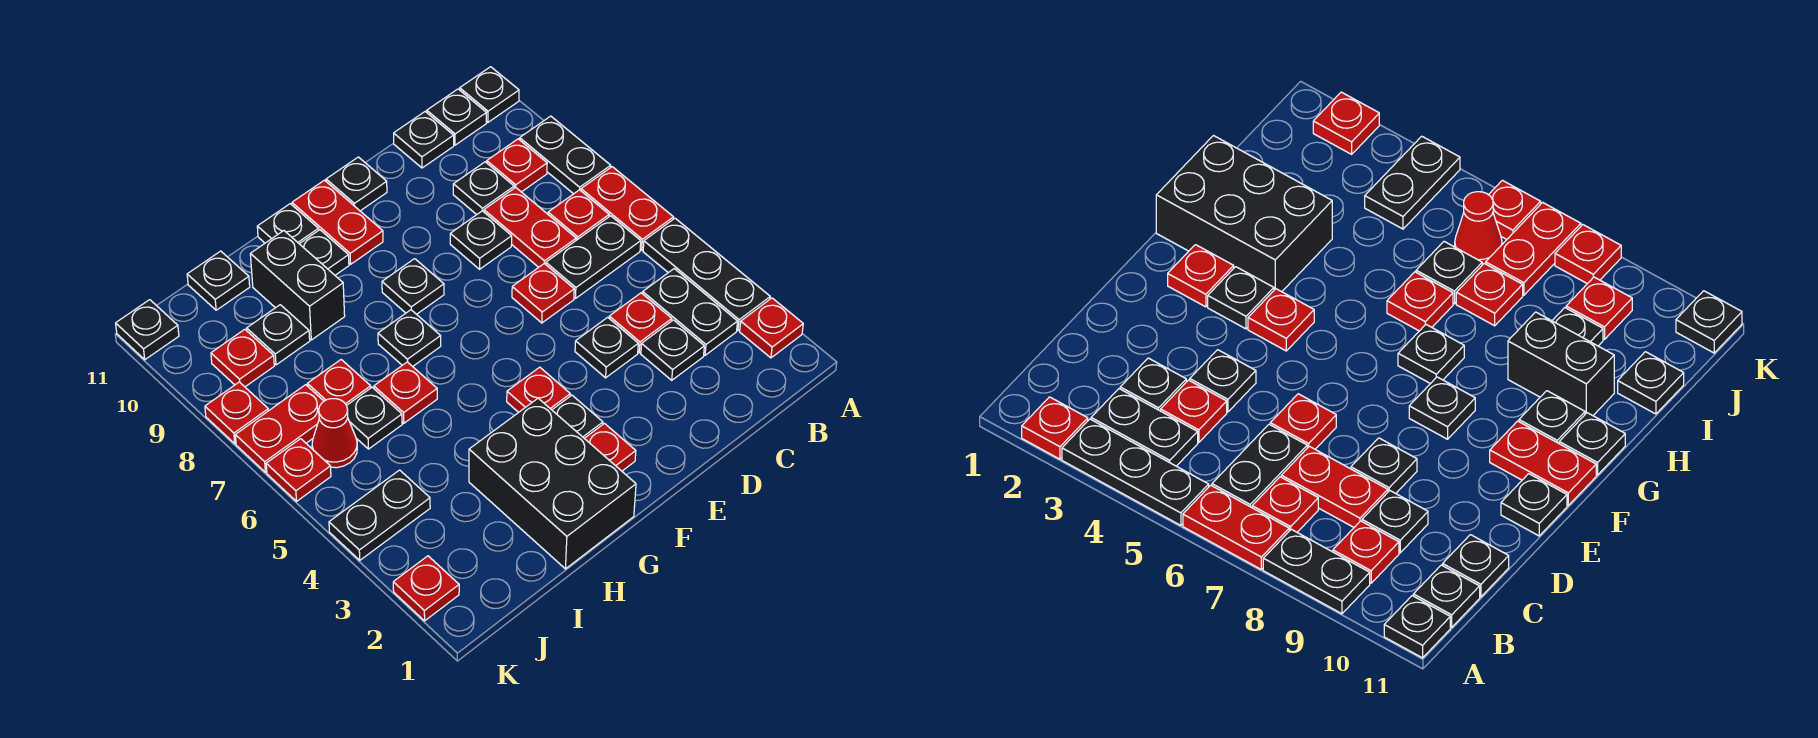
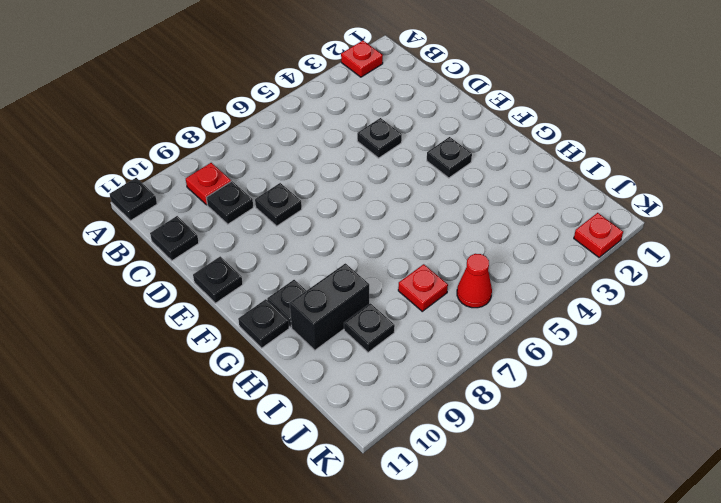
none -> black plate A3:A5 level 1
none -> red plate A6:A7 level 1
none -> black plate A8:A9 level 1
none -> black plate B3:B4 level 1

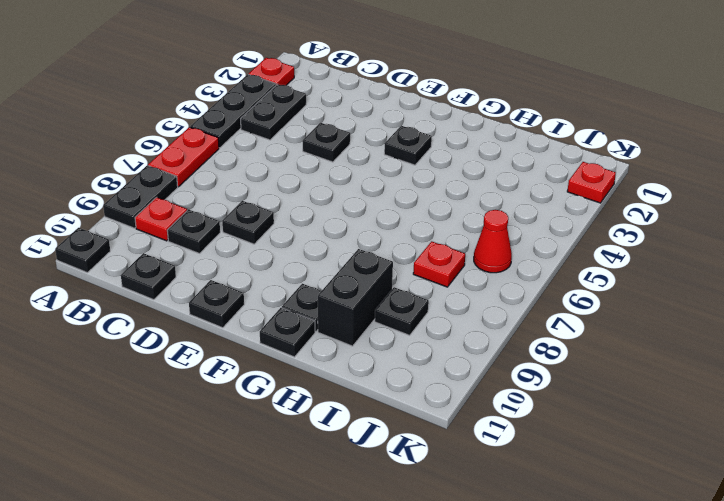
none -> black plate B6:C6 level 1
none -> red plate B7 level 1
none -> black plate B11 level 1
none -> black plate C3 level 1

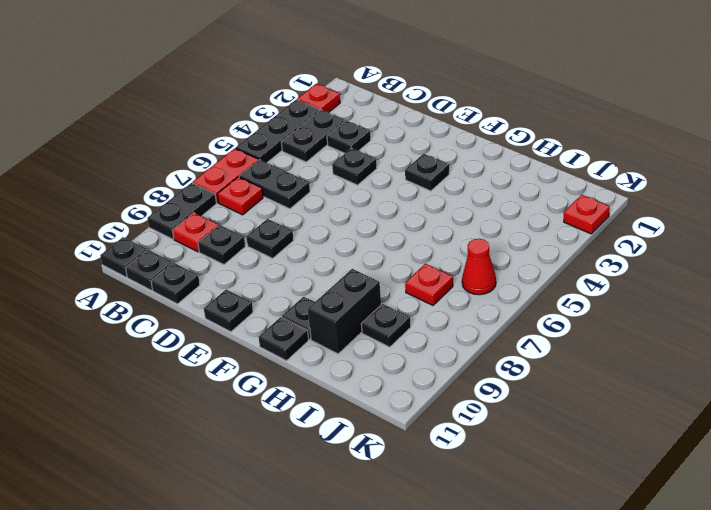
none -> red plate C4 level 1
none -> red plate C7:C8 level 1
none -> red plate D6 level 1
none -> red plate F2 level 1

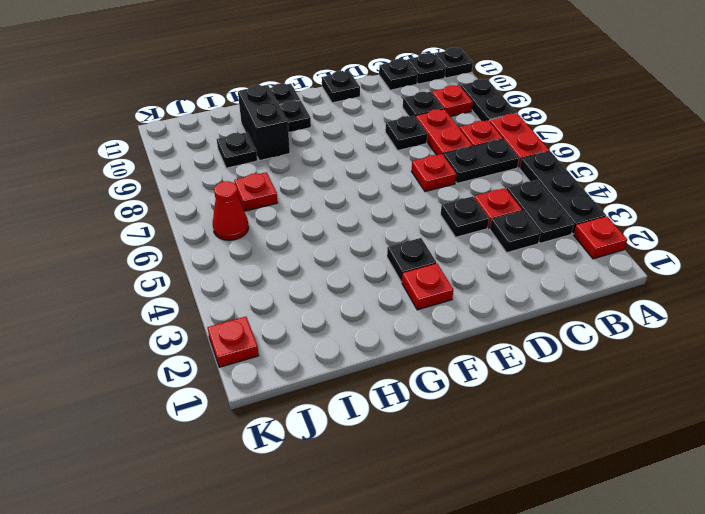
none -> red plate F4 level 1
none -> black plate F8 level 1
none -> red plate F10:F11 level 1
none -> black brick G1:H3 level 1

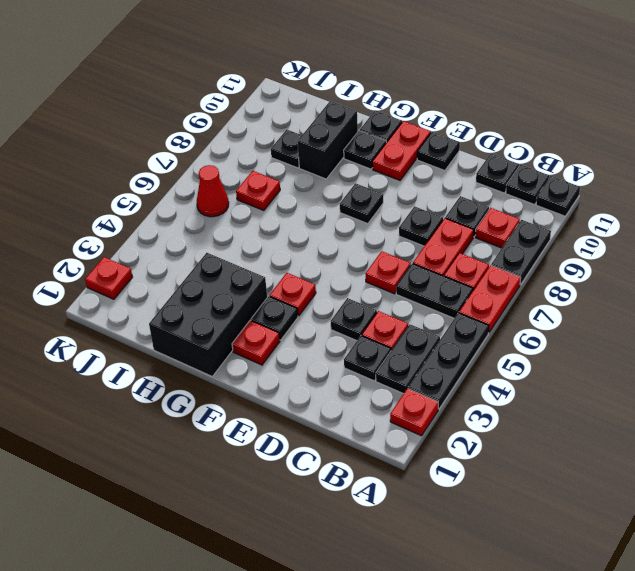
none -> black plate G7 level 1
none -> red plate H6 level 1
none -> black plate I6 level 1
none -> black plate I11 level 1

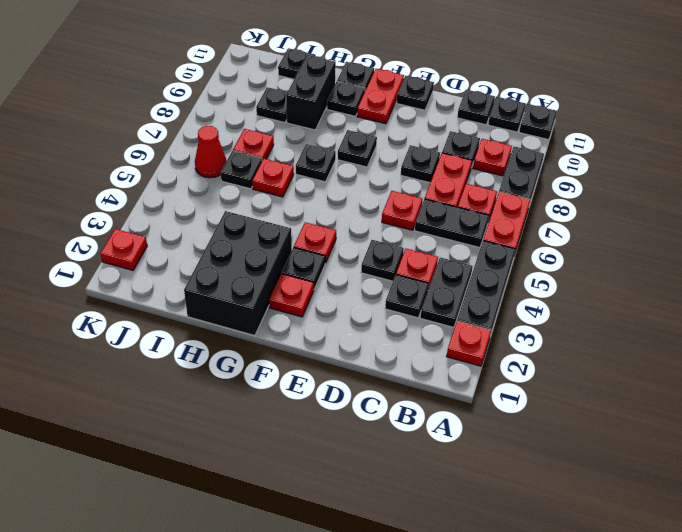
none -> black plate J4:K4 level 1
none -> red plate J7:K7 level 1
none -> red plate J9 level 1
none -> red plate K6 level 1

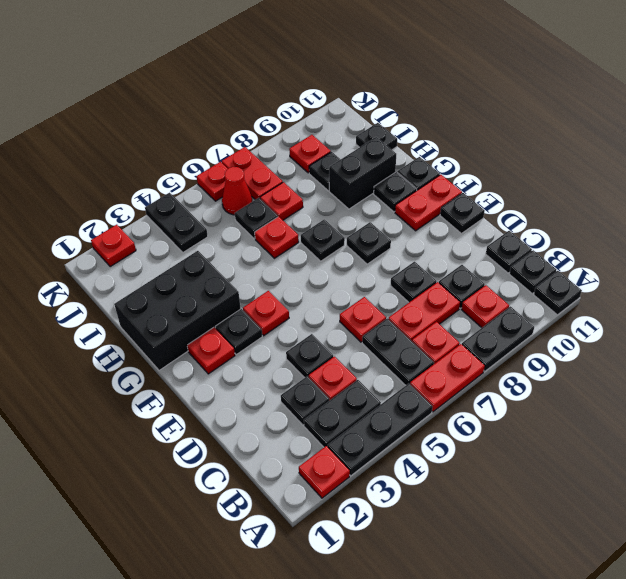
none -> red plate K8 level 1
none -> black plate K11 level 1

